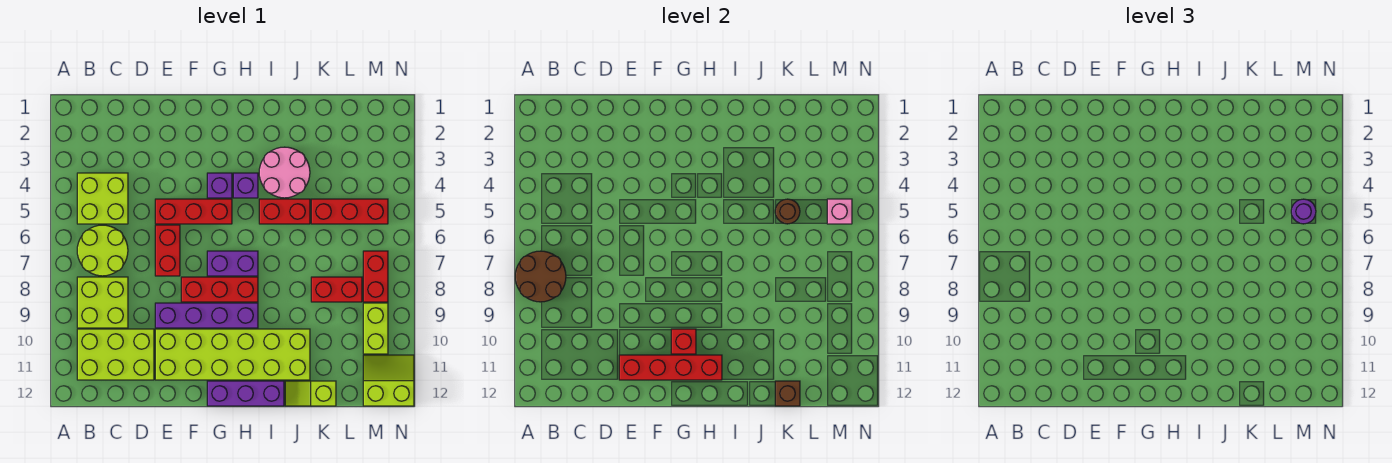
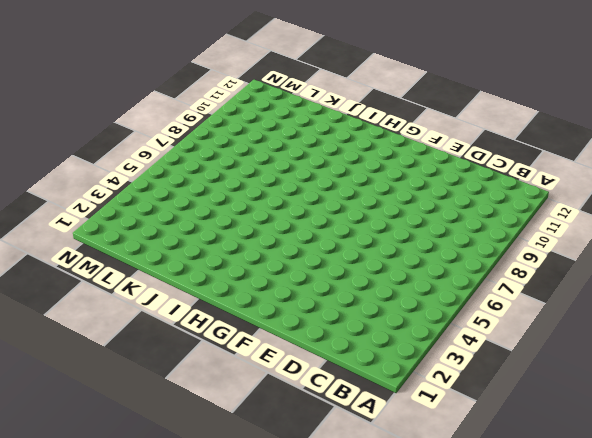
none -> lime brick B4:C5 level 1
none -> lime round brick B6:C7 level 1
none -> lime brick B8:C9 level 1

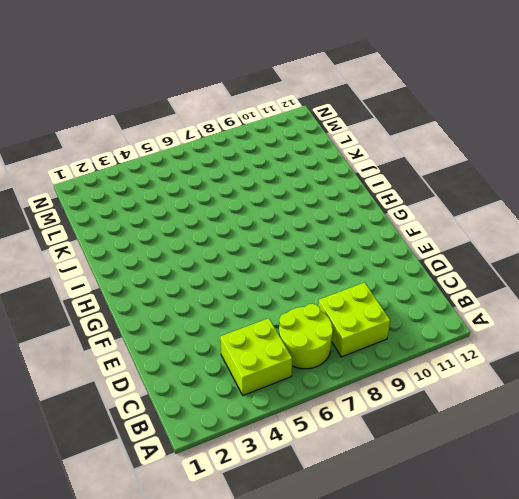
none -> lime brick B10:D11 level 1
none -> red brick E5:G5 level 1
none -> red brick E6:E7 level 1

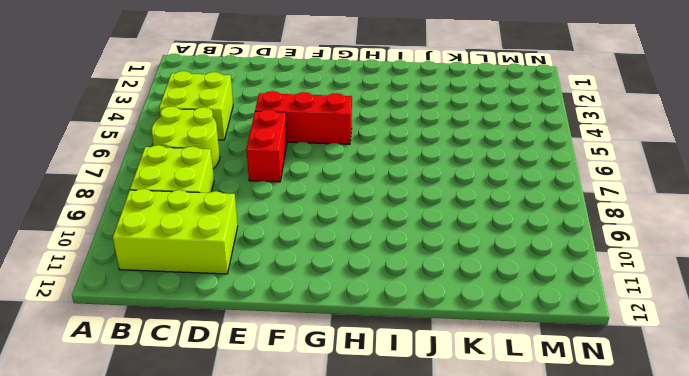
none -> purple brick E9:H9 level 1
none -> lime brick E10:J11 level 1
none -> red brick F8:H8 level 1

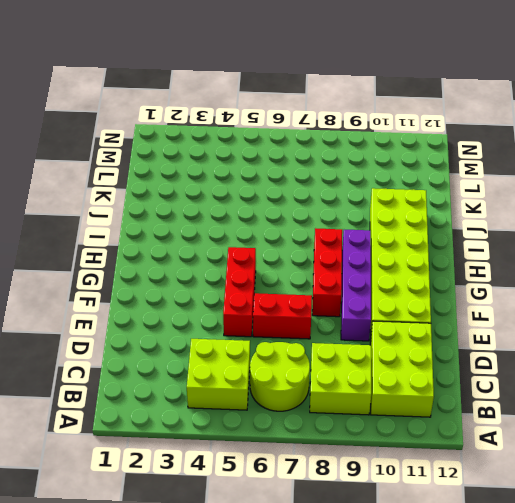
none -> purple brick G4 level 1
none -> purple brick G7:H7 level 1
none -> purple brick G12:I12 level 1

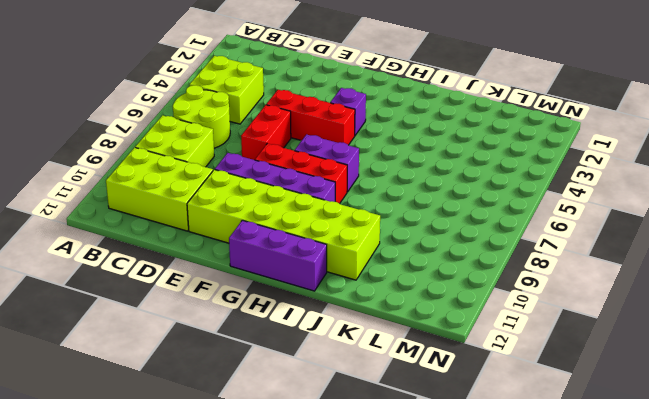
none -> purple brick H4 level 1
none -> pink round brick I3:J4 level 1
none -> red brick I5:J5 level 1

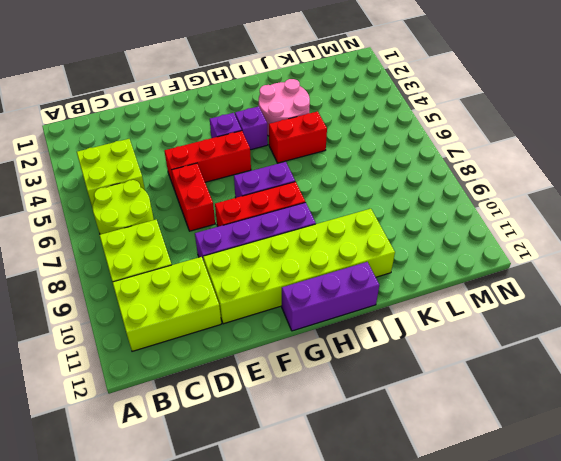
none -> lime slope J12:K12 level 1 top K
none -> red brick K5:M5 level 1
none -> red brick K8:L8 level 1

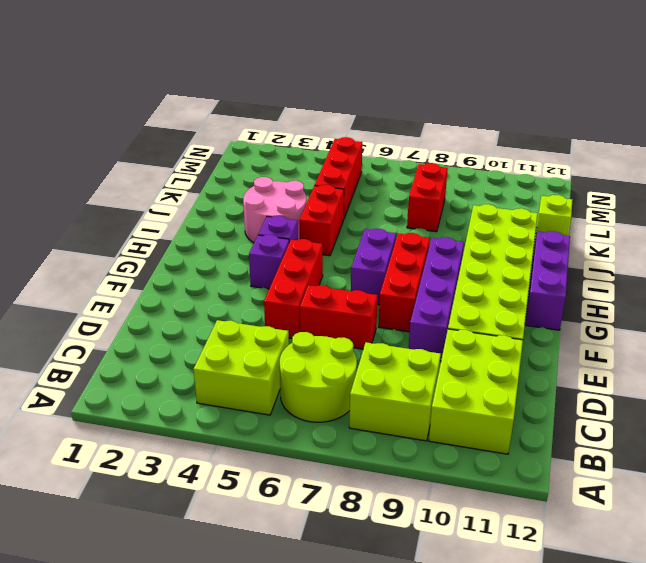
none -> red brick M7:M8 level 1
none -> lime brick M9:M10 level 1
none -> lime slope M11:N12 level 1 top 12

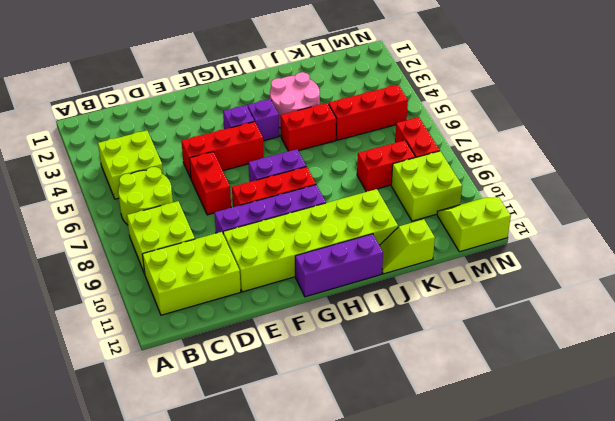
lime brick L9:M10 level 1 -> lime brick M9:M10 level 1
none -> brown round brick A7:B8 level 2
none -> red brick E11:H11 level 2
none -> red brick G10 level 2

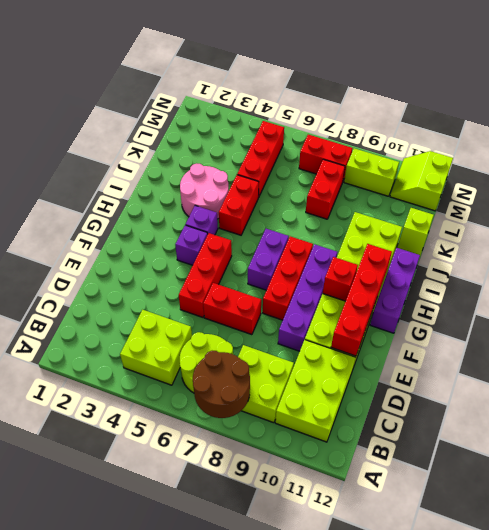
none -> brown round brick K5 level 2
none -> brown brick K12 level 2
none -> pink brick M5 level 2

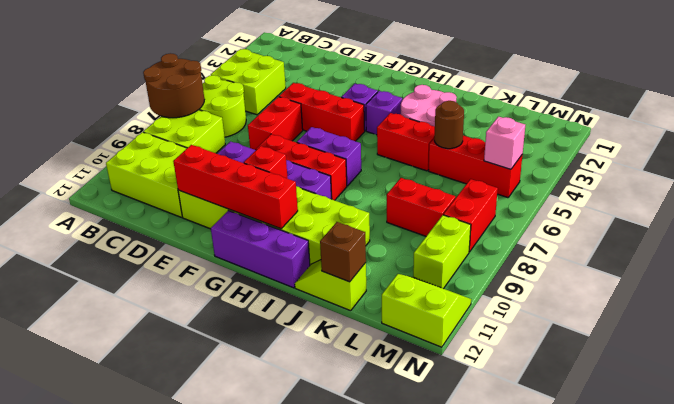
none -> purple round brick M5 level 3

